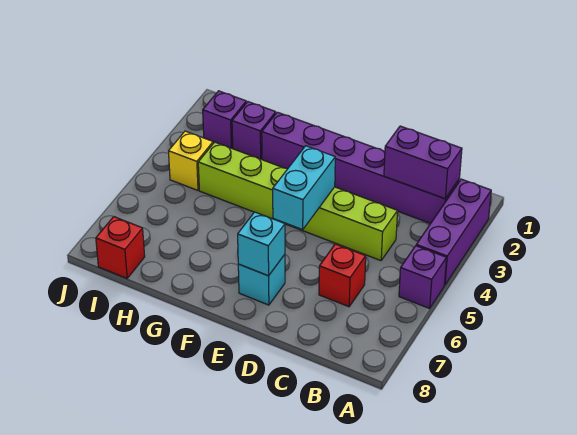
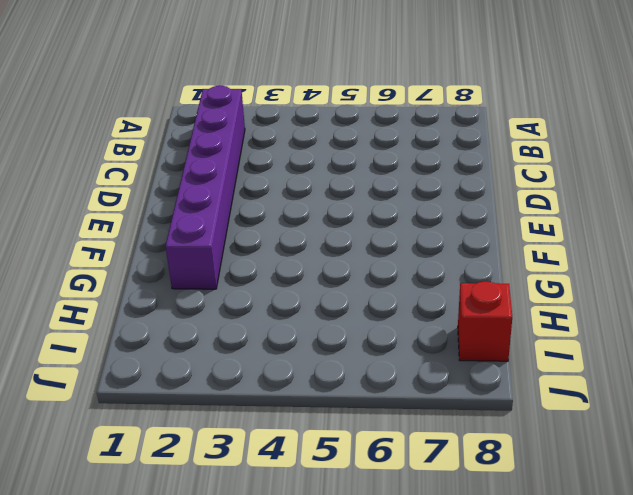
none -> purple brick A2:A4 level 1
none -> purple brick A5 level 1
none -> lime brick C4:H4 level 1

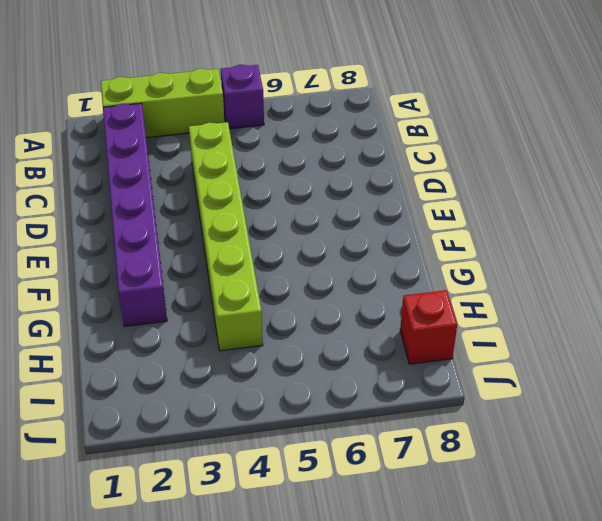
lime brick A2:A4 level 1 -> purple brick A2:A4 level 1
none -> red brick C6 level 1
none -> cyan brick E7 level 1
none -> purple brick H2 level 1

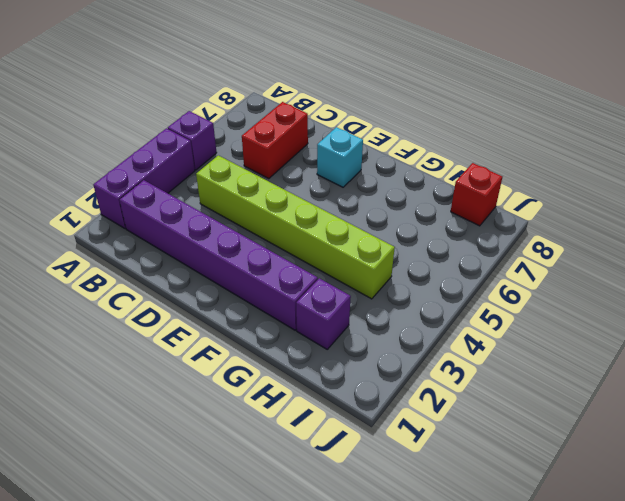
red brick C6:C7 level 1 -> red brick C6 level 1
none -> purple brick I2 level 1
none -> yellow brick I4 level 1
none -> purple brick B2:C2 level 2

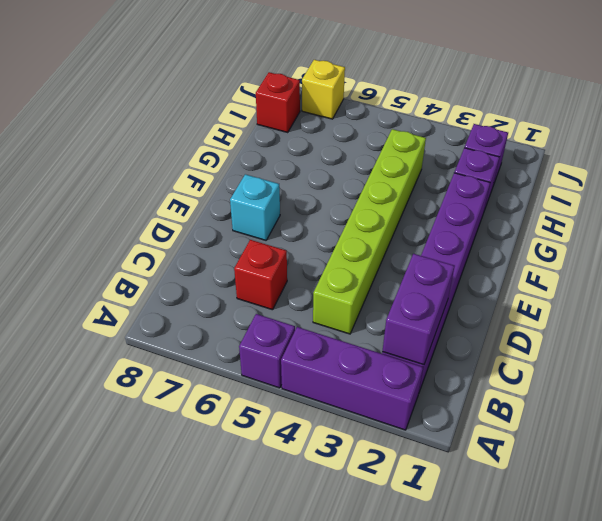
yellow brick J7 level 1 -> yellow brick I4 level 1
none -> cyan brick E4:E5 level 2
none -> cyan brick E7 level 2

